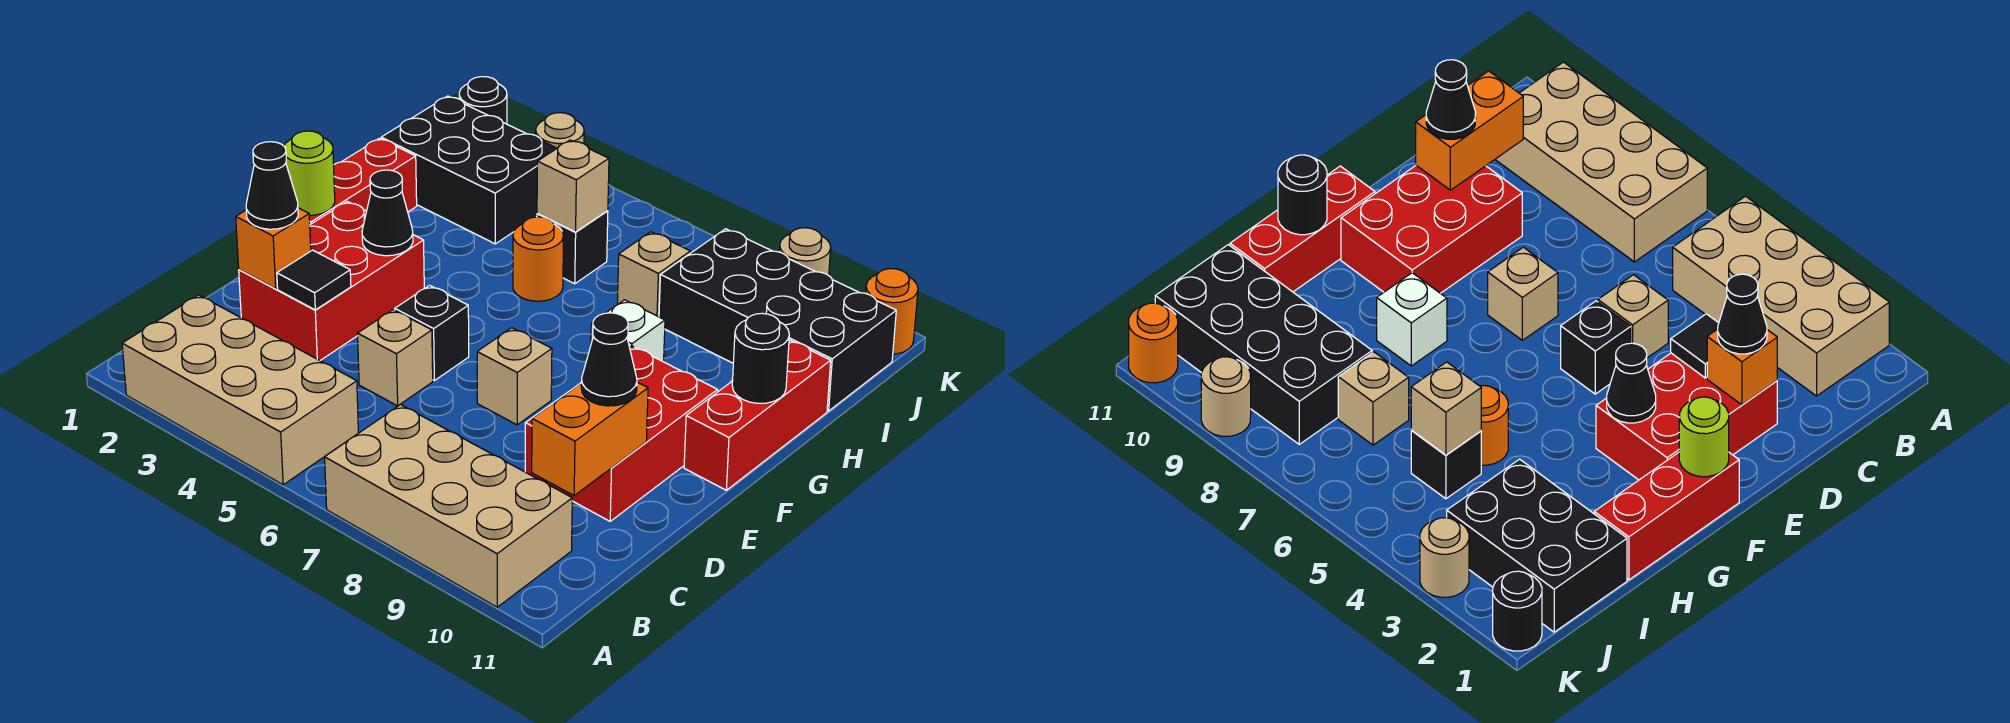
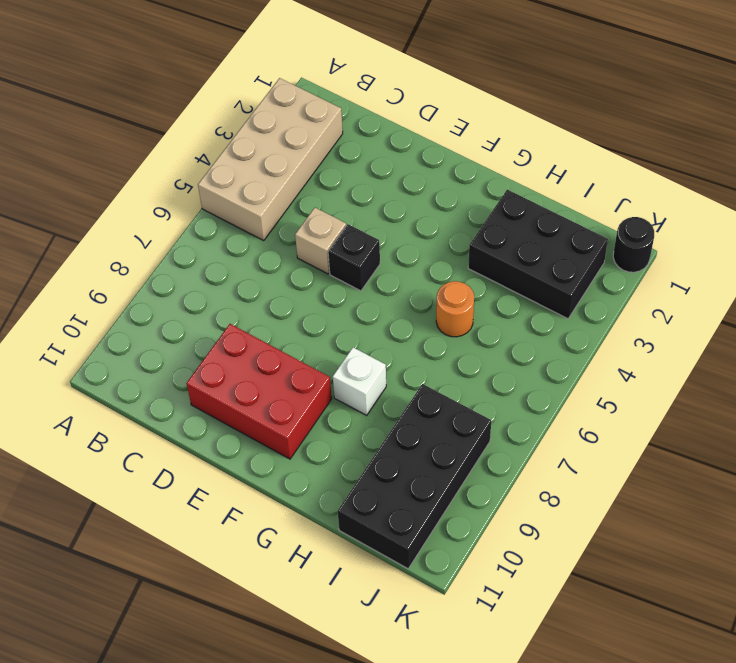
black brick H2:J3 level 1 -> black brick I1:J3 level 1
none -> tan brick A7:B10 level 1
none -> red brick D2:F3 level 1
none -> tan brick E7 level 1

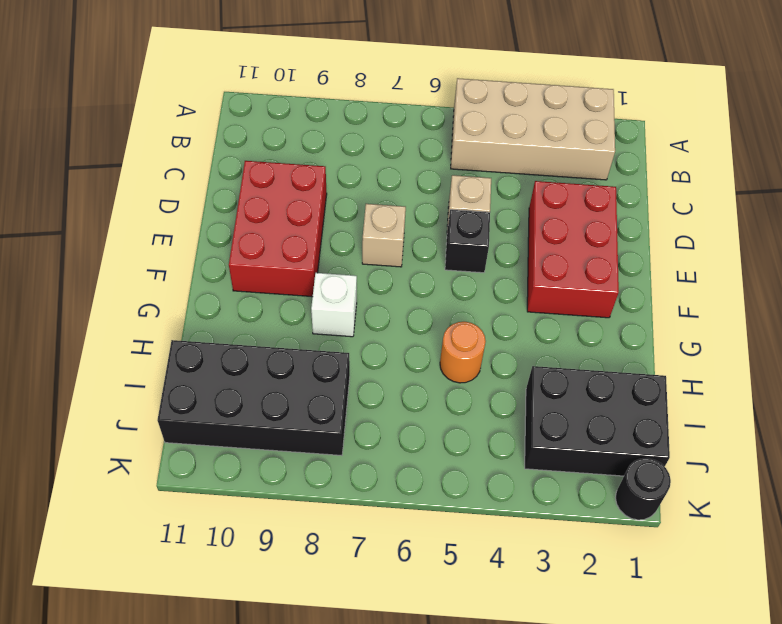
none -> tan brick A7:B10 level 1
none -> red brick F1:H1 level 1
none -> red brick F11:H11 level 1

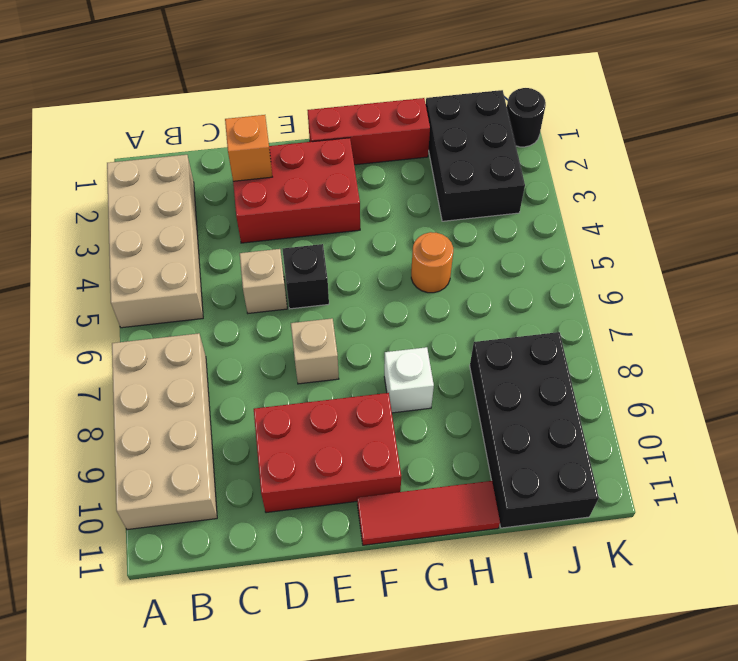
red tile F11:H11 level 1 -> red brick F11:H11 level 1
none -> black brick I5 level 1
none -> tan brick I7 level 1
none -> tan round brick K3 level 1

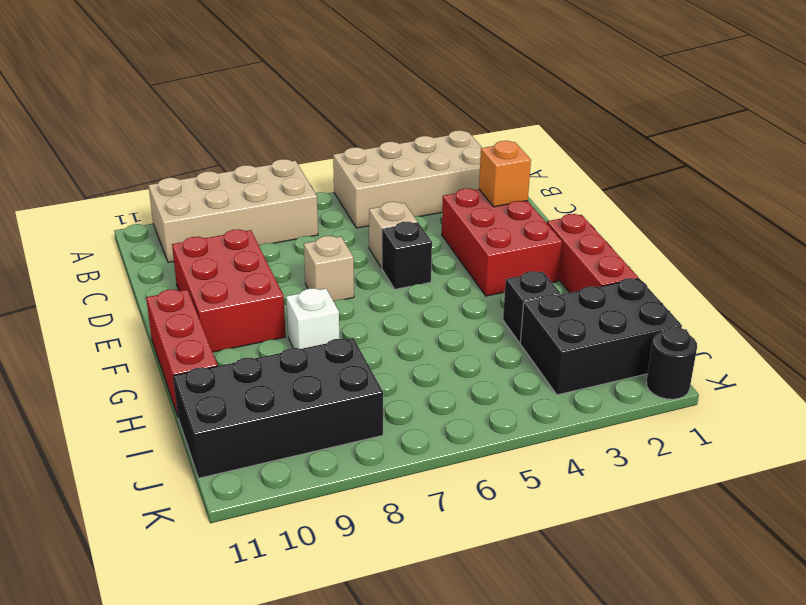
black brick H3 level 1 -> black brick I5 level 1
none -> orange round brick H5 level 1
none -> tan brick I7 level 1
none -> tan round brick K3 level 1

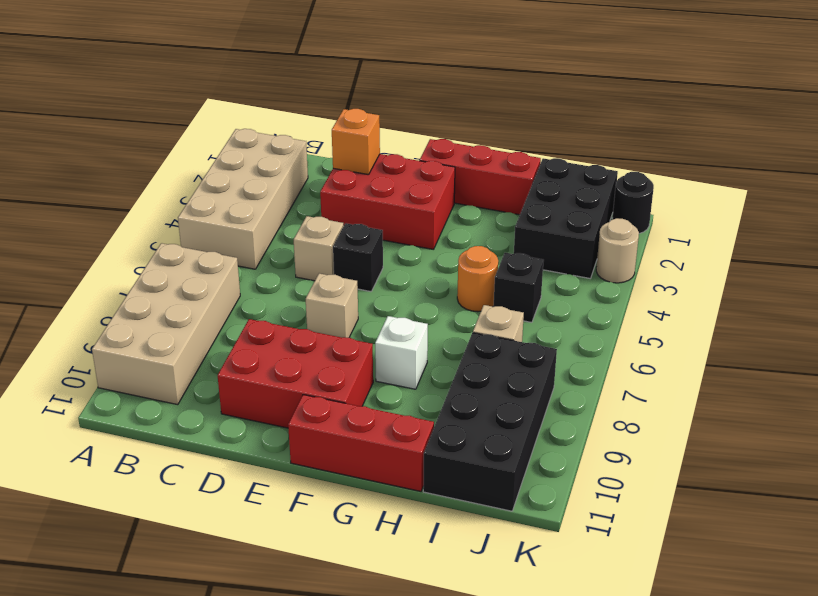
none -> tan round brick K9 level 1
none -> orange round brick K11 level 1
none -> orange brick C10:D10 level 2

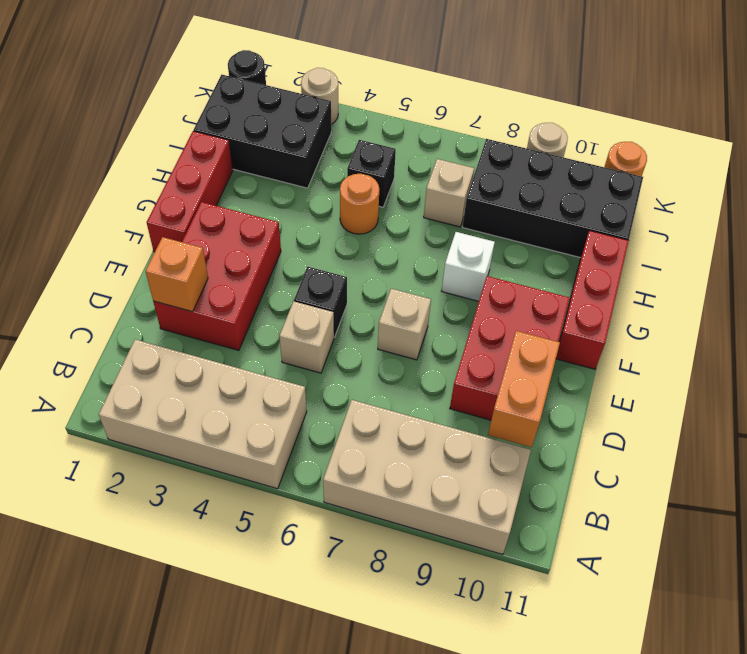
none -> black tile D3 level 2
none -> lime round brick F1 level 2
none -> black cone F3 level 2

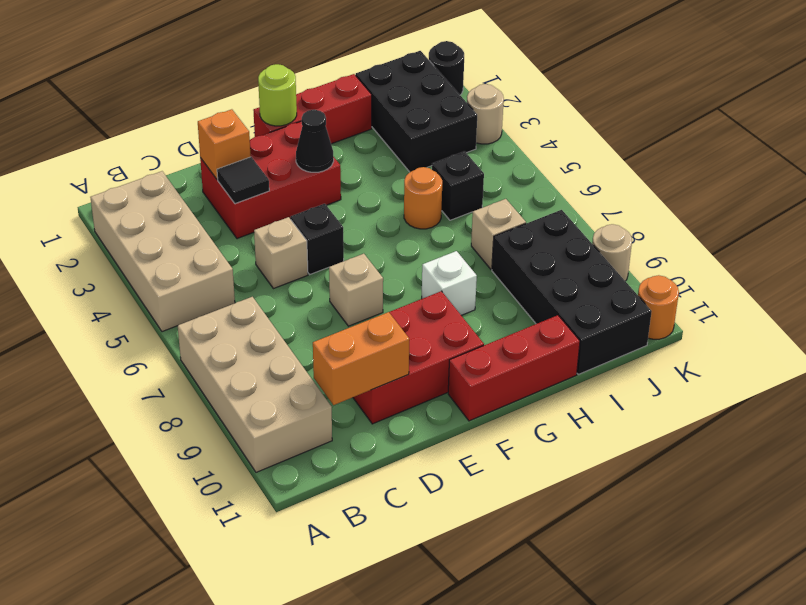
none -> black round brick G11 level 2
none -> tan brick I5 level 2
none -> black cone D2 level 3

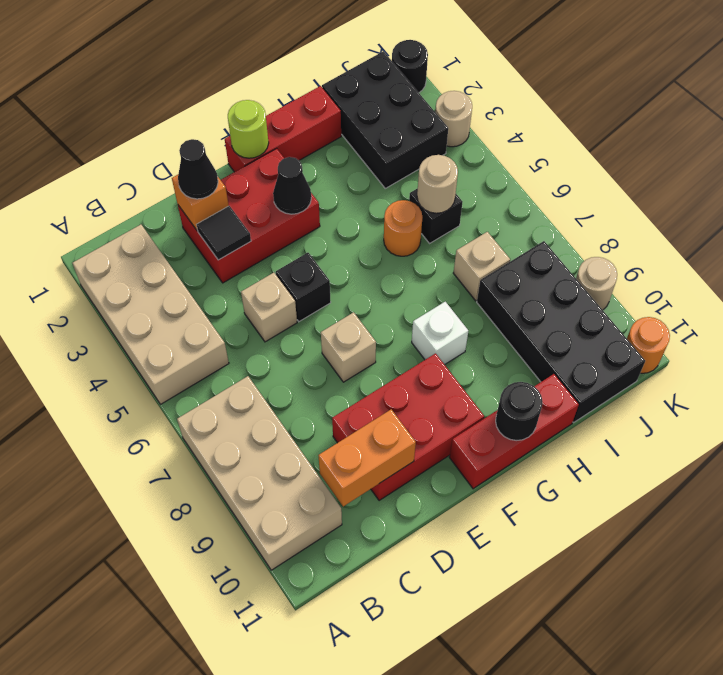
tan round brick I5 level 2 -> tan brick I5 level 2
none -> black cone D10 level 3

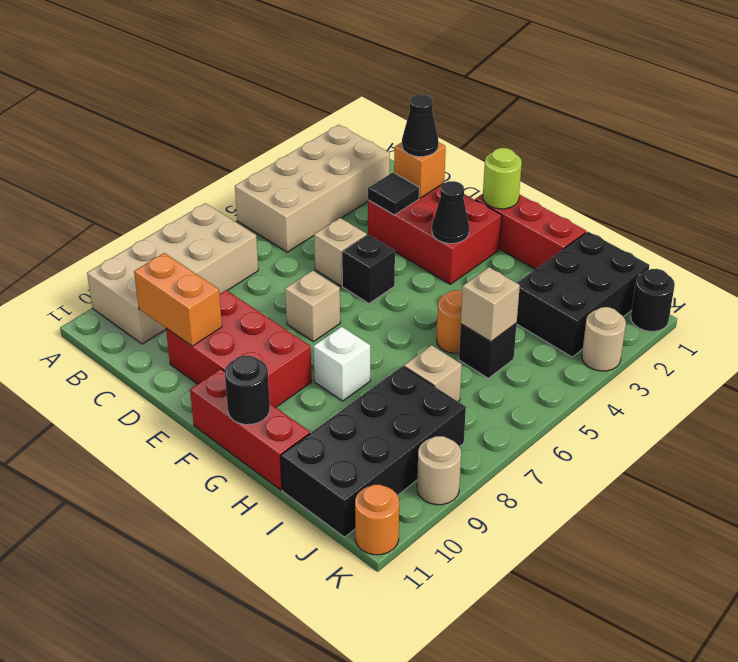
none -> black cone D10 level 3

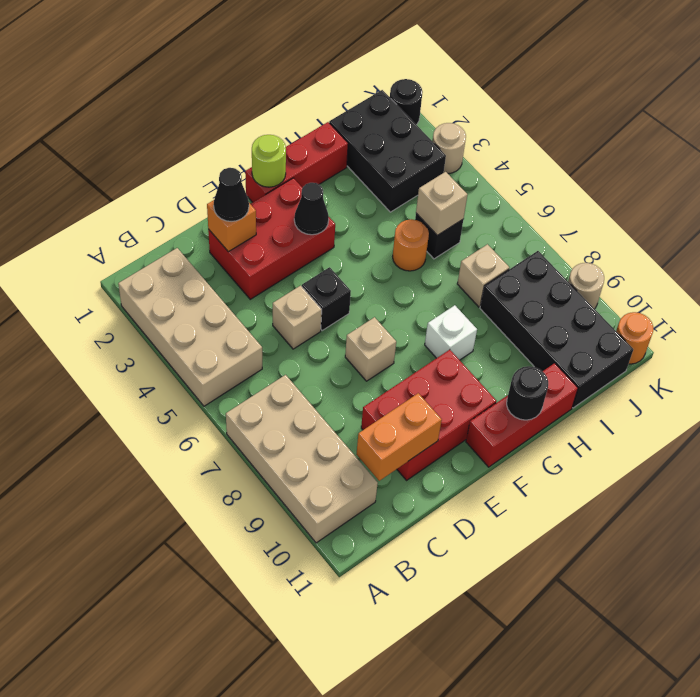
none -> black tile D3 level 2
none -> black cone D10 level 3

